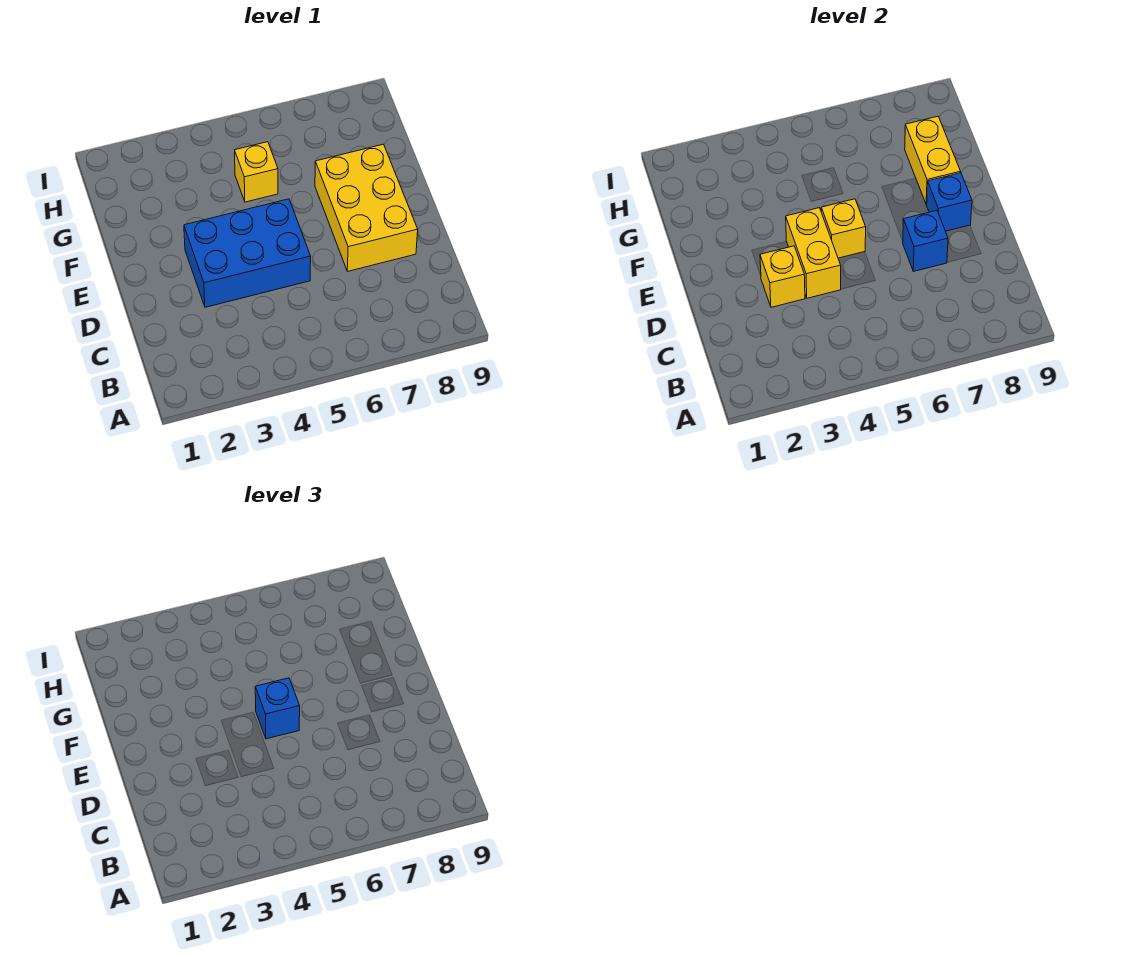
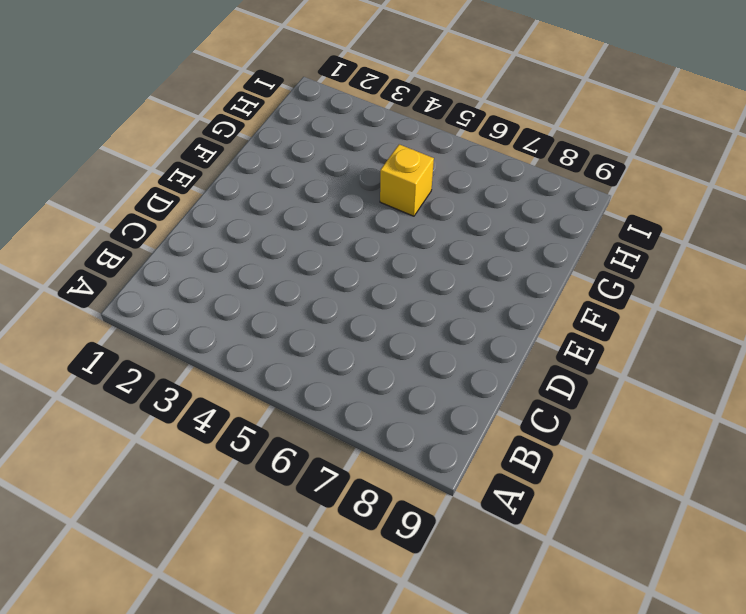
none -> blue brick D3:E5 level 1
none -> yellow brick D7:F8 level 1

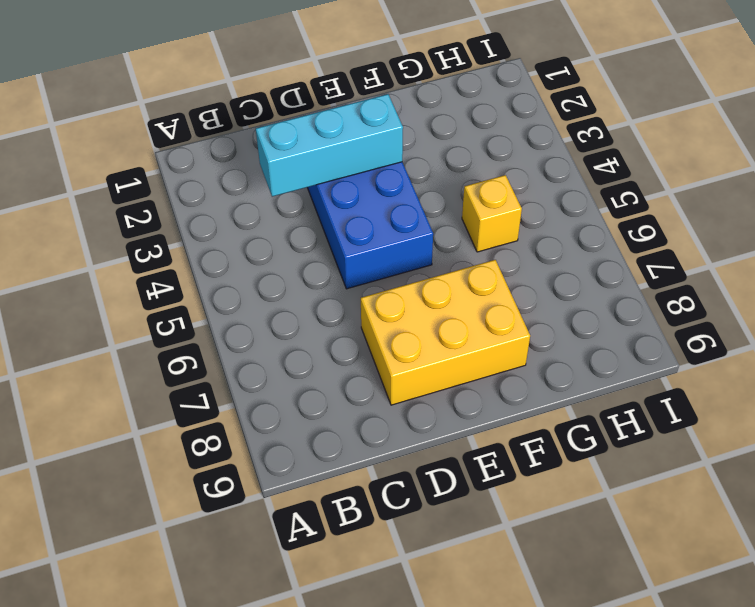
cyan brick C3:E3 level 2 -> yellow brick D3 level 2
none -> yellow brick D4:E4 level 2
none -> blue brick D7 level 2

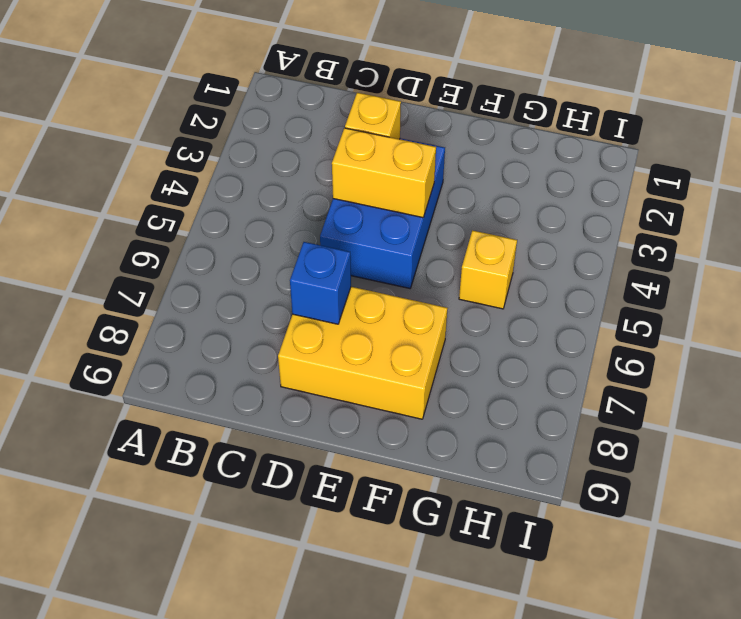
none -> yellow brick E5 level 2
none -> blue brick E8 level 2

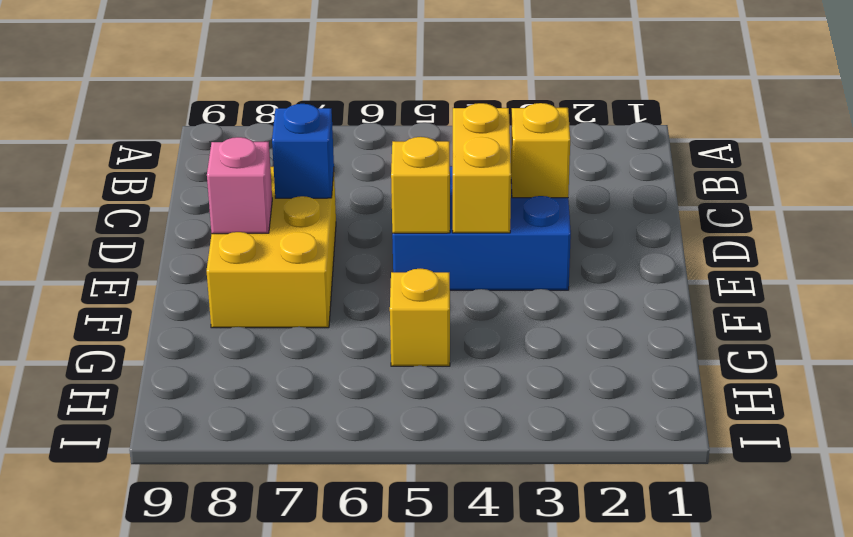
pink brick E8 level 2 -> blue brick E8 level 2
none -> yellow brick F8:G8 level 2
none -> blue brick E5 level 3

